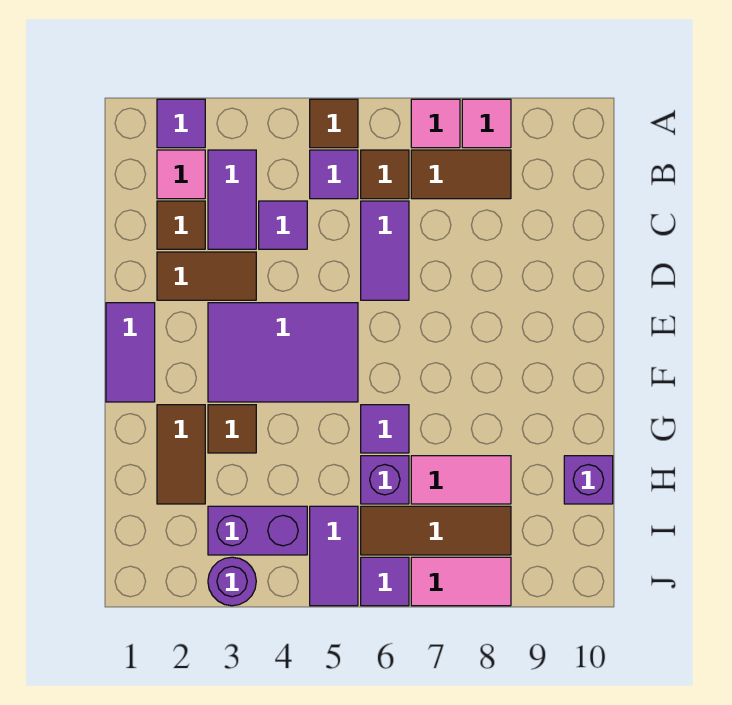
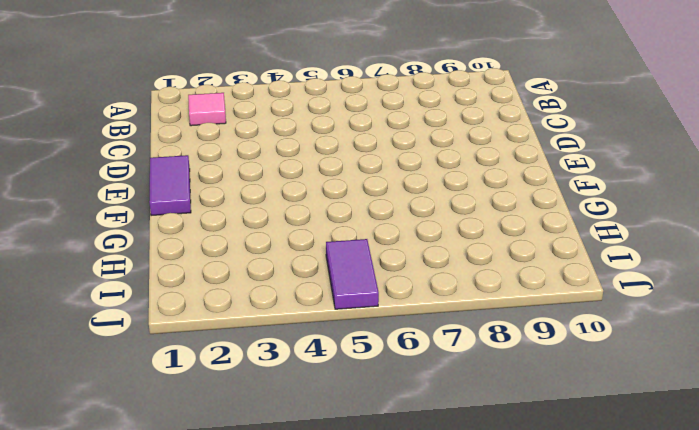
none -> purple tile A2 level 1
none -> brown tile A5 level 1
none -> pink tile A7 level 1

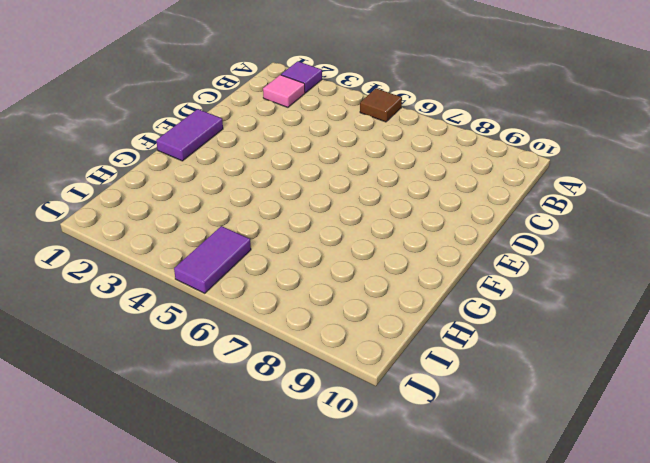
none -> pink tile A7 level 1
none -> pink tile A8 level 1
none -> purple tile B3:C3 level 1

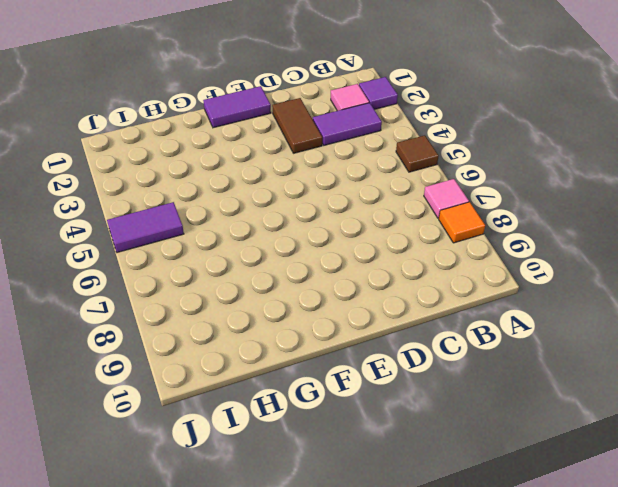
orange tile A8 level 1 -> pink tile A8 level 1
none -> purple tile B5 level 1
none -> brown tile B6 level 1
none -> brown tile B7:B8 level 1

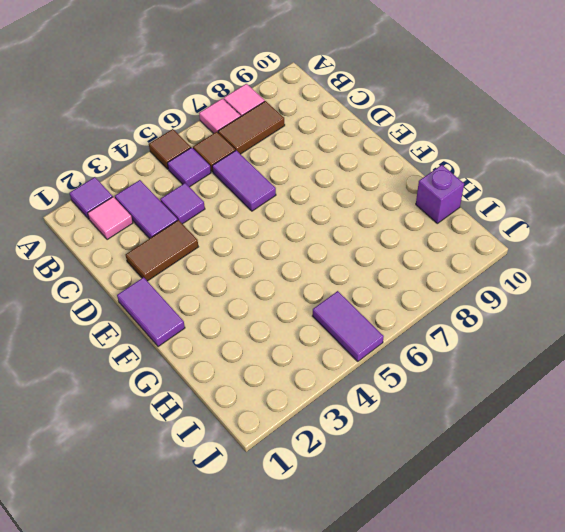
none -> brown tile C2 level 1
none -> purple tile E3:F5 level 1
none -> brown tile G2:H2 level 1

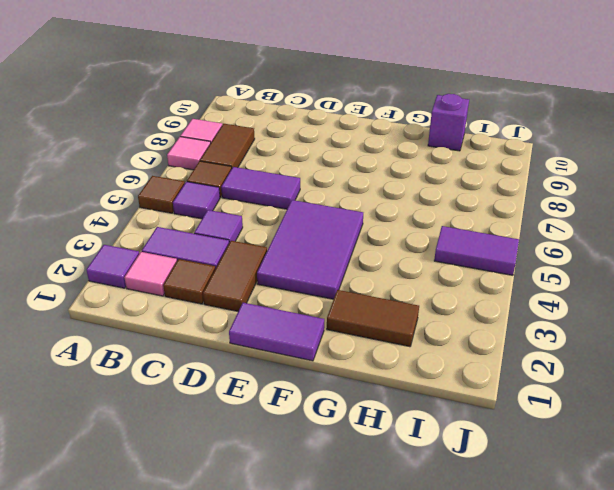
none -> brown tile G3 level 1
none -> purple tile G6 level 1
none -> purple brick H6 level 1

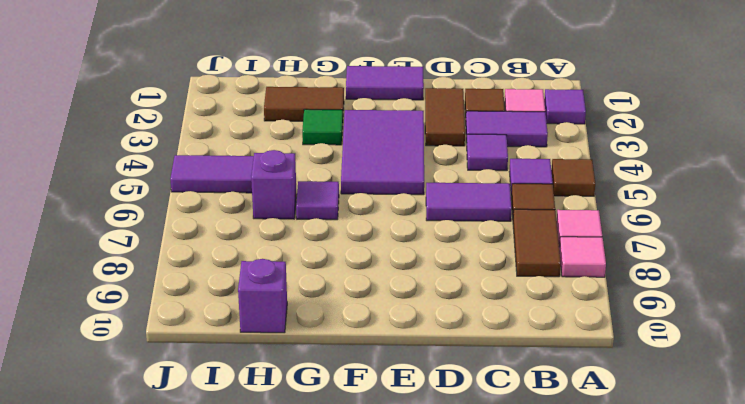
green tile G3 level 1 -> brown tile G3 level 1
none -> pink tile H7:H8 level 1
none -> purple brick I3:I4 level 1
none -> brown tile I6:I8 level 1

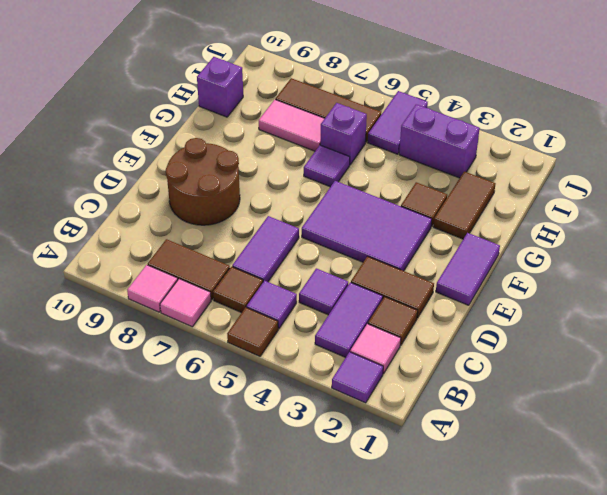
brown round brick D8:E9 level 1 -> none
none -> purple round brick J3 level 1
none -> purple tile J6 level 1
none -> pink tile J7:J8 level 1

